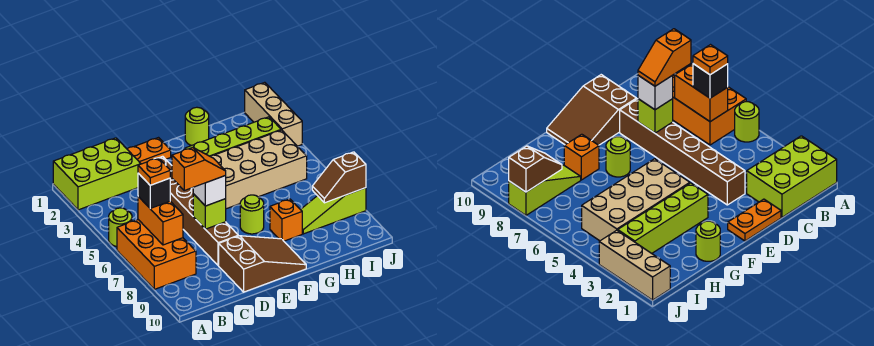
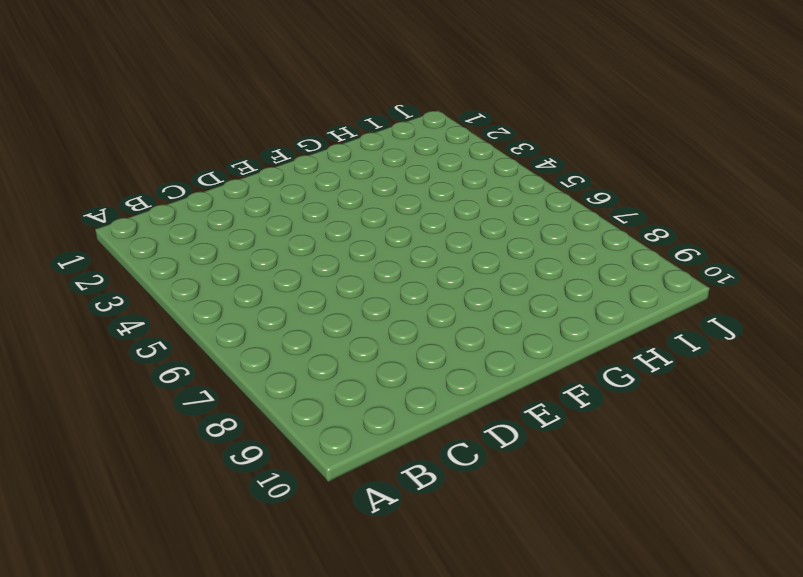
none -> lime brick A1:C2 level 1
none -> lime round brick A5 level 1
none -> orange brick A6:B8 level 1

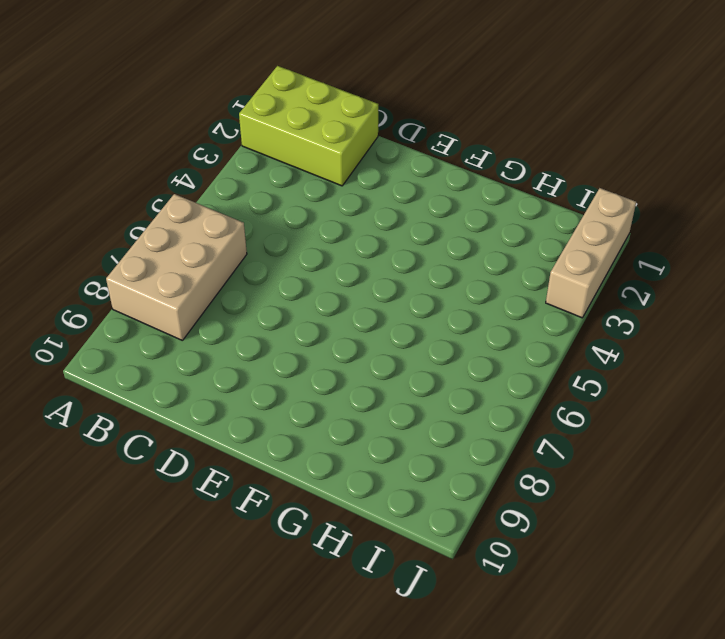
tan brick A6:B8 level 1 -> orange brick A6:B8 level 1
none -> lime round brick A5 level 1
none -> orange plate D1:E1 level 1
none -> brown brick D3:D8 level 1

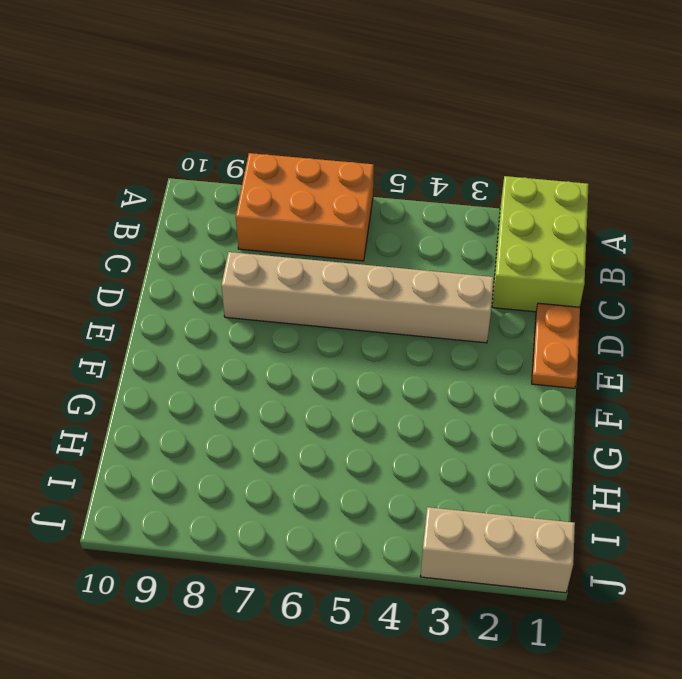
tan brick D3:D8 level 1 -> brown brick D3:D8 level 1
none -> lime round brick A5 level 1
none -> brown slope D9:F10 level 1 top D
none -> lime brick F3:I3 level 1

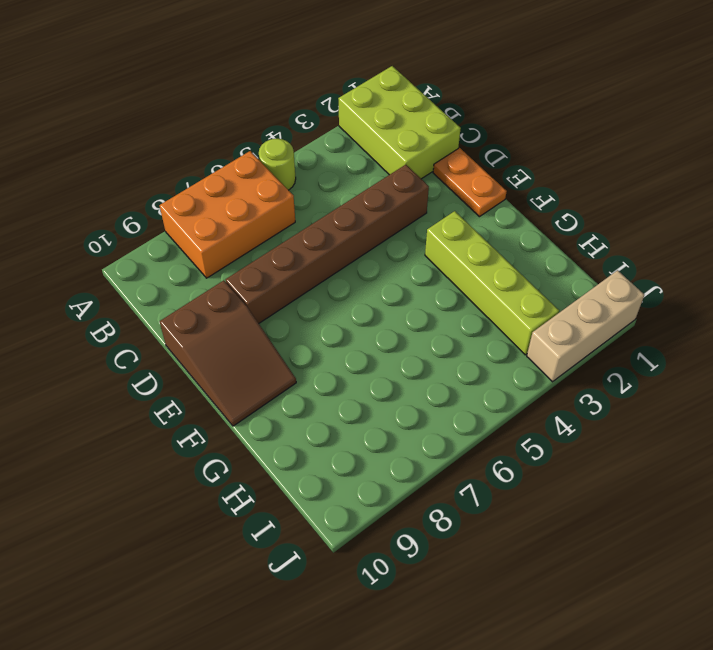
none -> tan brick F4:I5 level 1
none -> lime round brick F7 level 1
none -> lime round brick G1 level 1

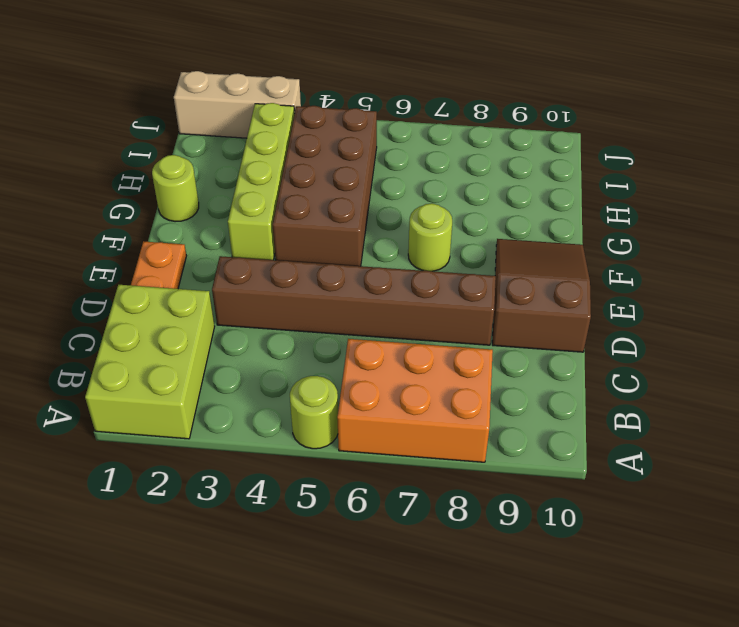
brown brick F4:I5 level 1 -> tan brick F4:I5 level 1
none -> orange brick G8 level 1
none -> lime slope H8:J8 level 1 top J
none -> orange brick B6:B7 level 2

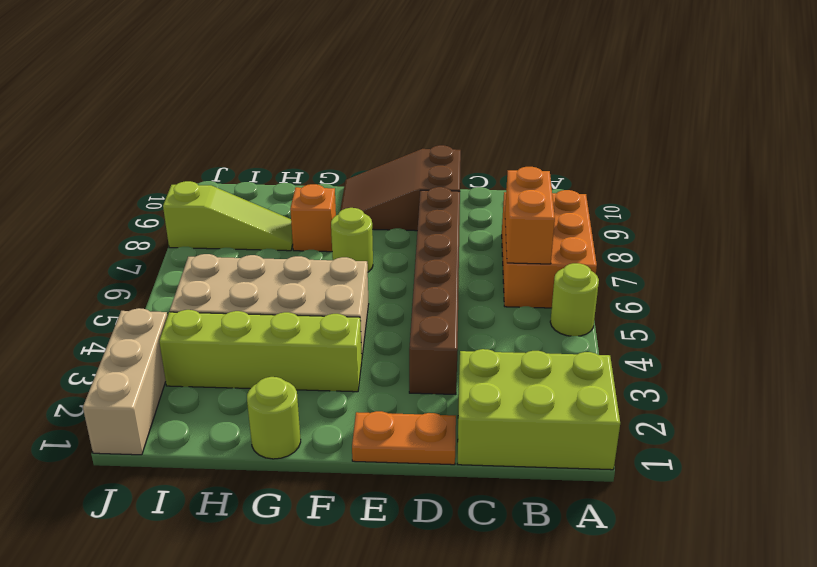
none -> lime brick D7 level 2
none -> brown slope I8:J8 level 2 top J
none -> black brick B6 level 3

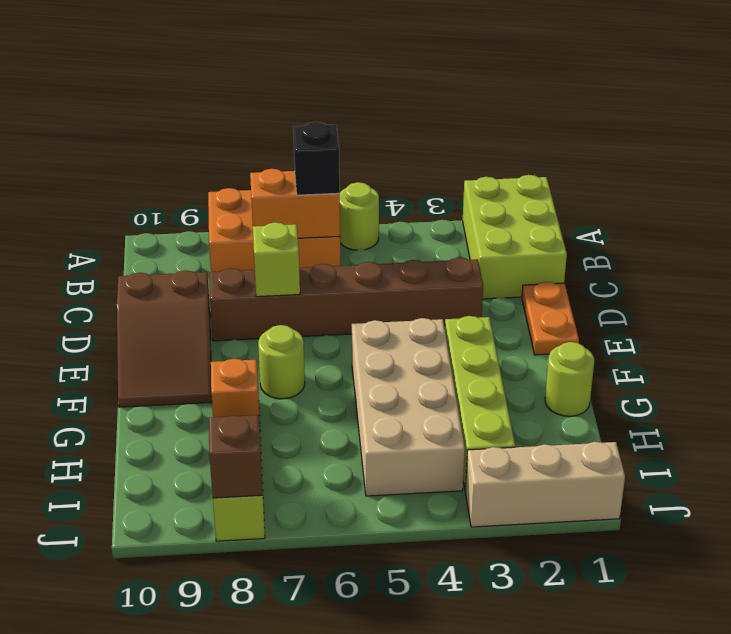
none -> white brick D7 level 3
none -> orange plate B6 level 4
none -> orange slope C7:D7 level 4 top C

